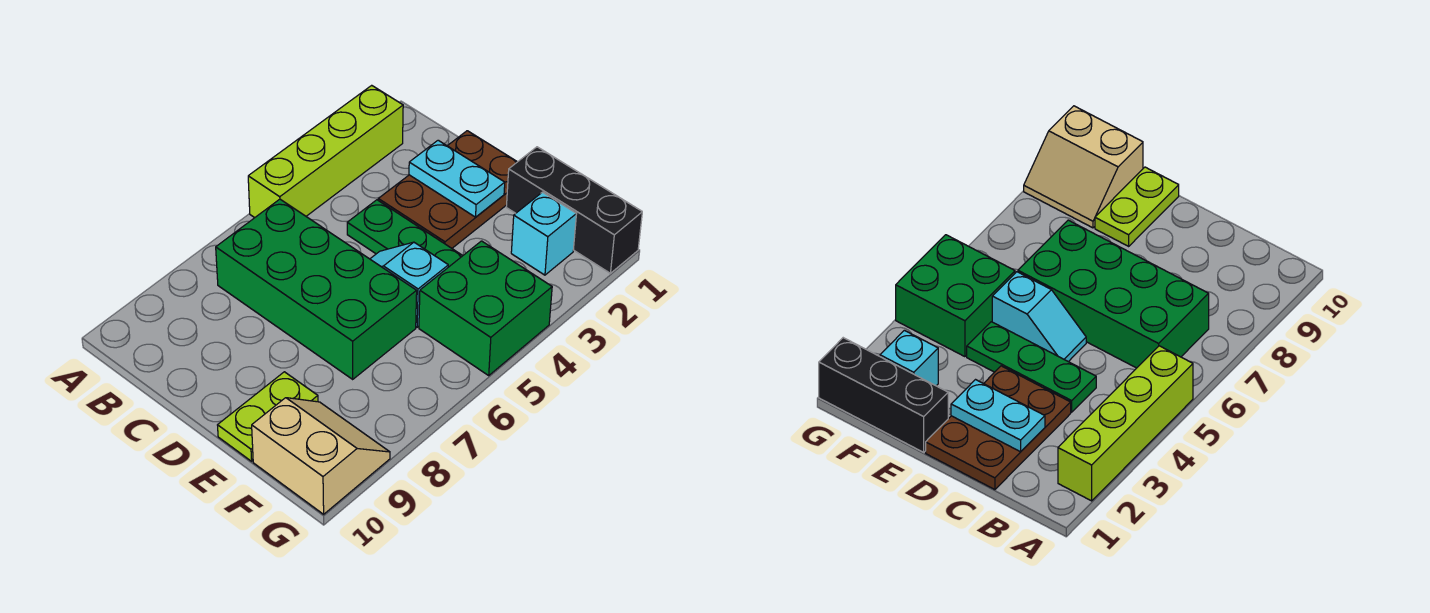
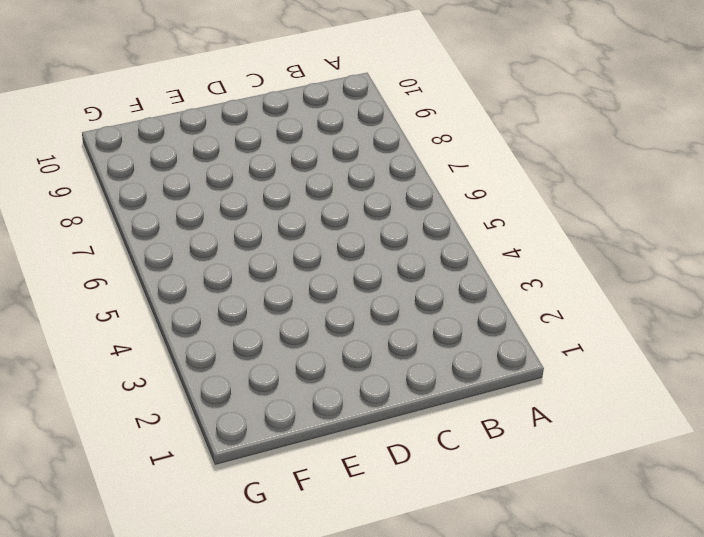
none -> lime brick A2:A5 level 1
none -> green brick B6:E7 level 1

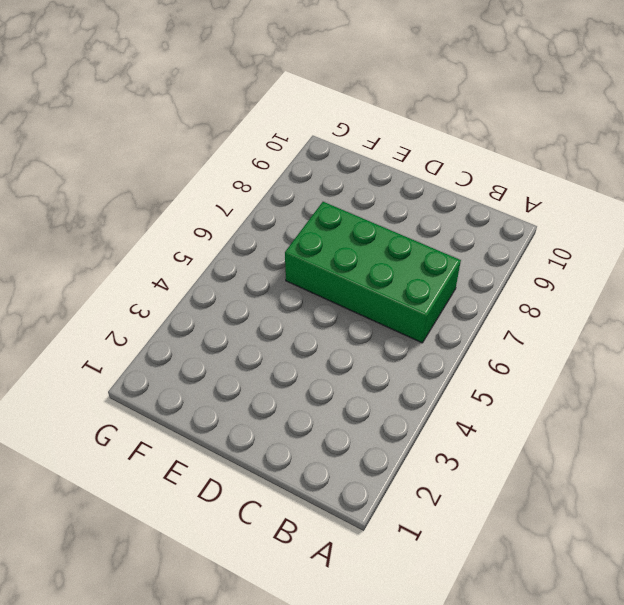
none -> lime brick A2:A5 level 1
none -> brown plate C1:D3 level 1

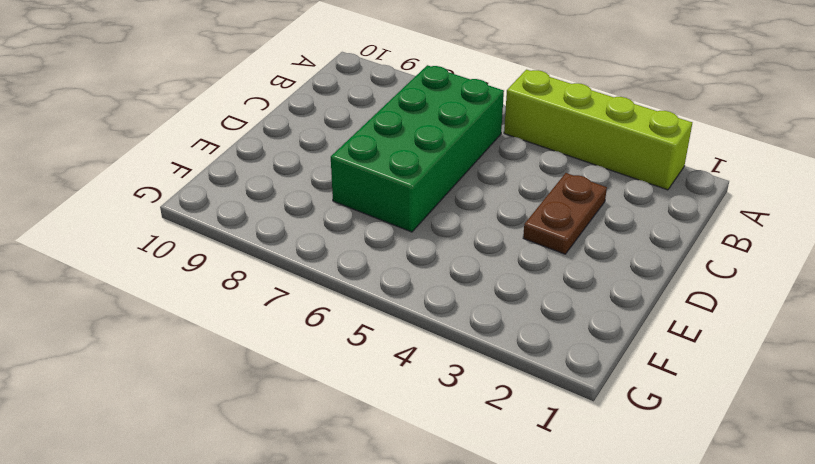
brown plate C3:D3 level 1 -> brown plate C1:D3 level 1
none -> green plate C4:E4 level 1
none -> cyan slope D5:E5 level 1 top E

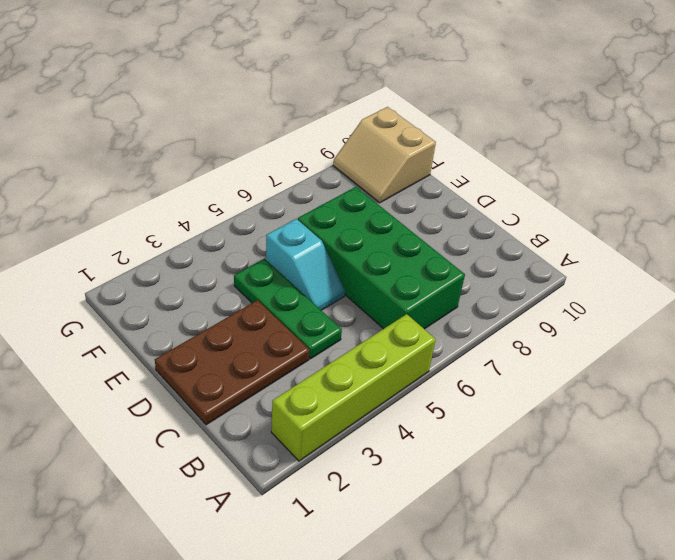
none -> black brick E1:G1 level 1
none -> lime plate E9:E10 level 1

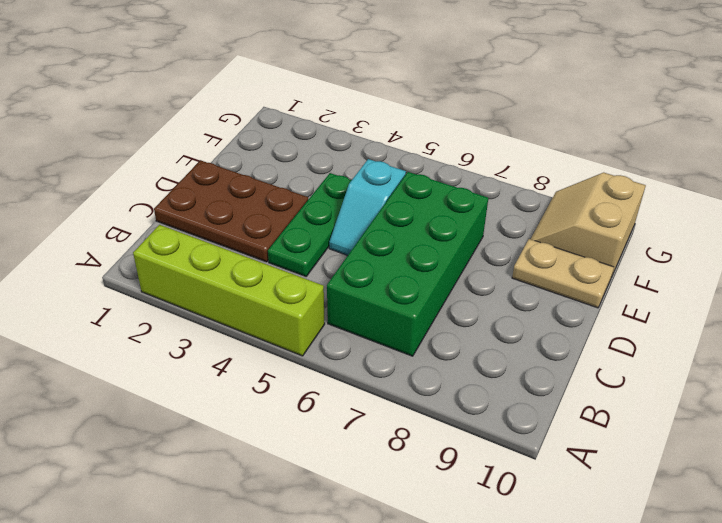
tan plate E9:E10 level 1 -> lime plate E9:E10 level 1
none -> black brick E1:G1 level 1
none -> cyan brick F2 level 1

